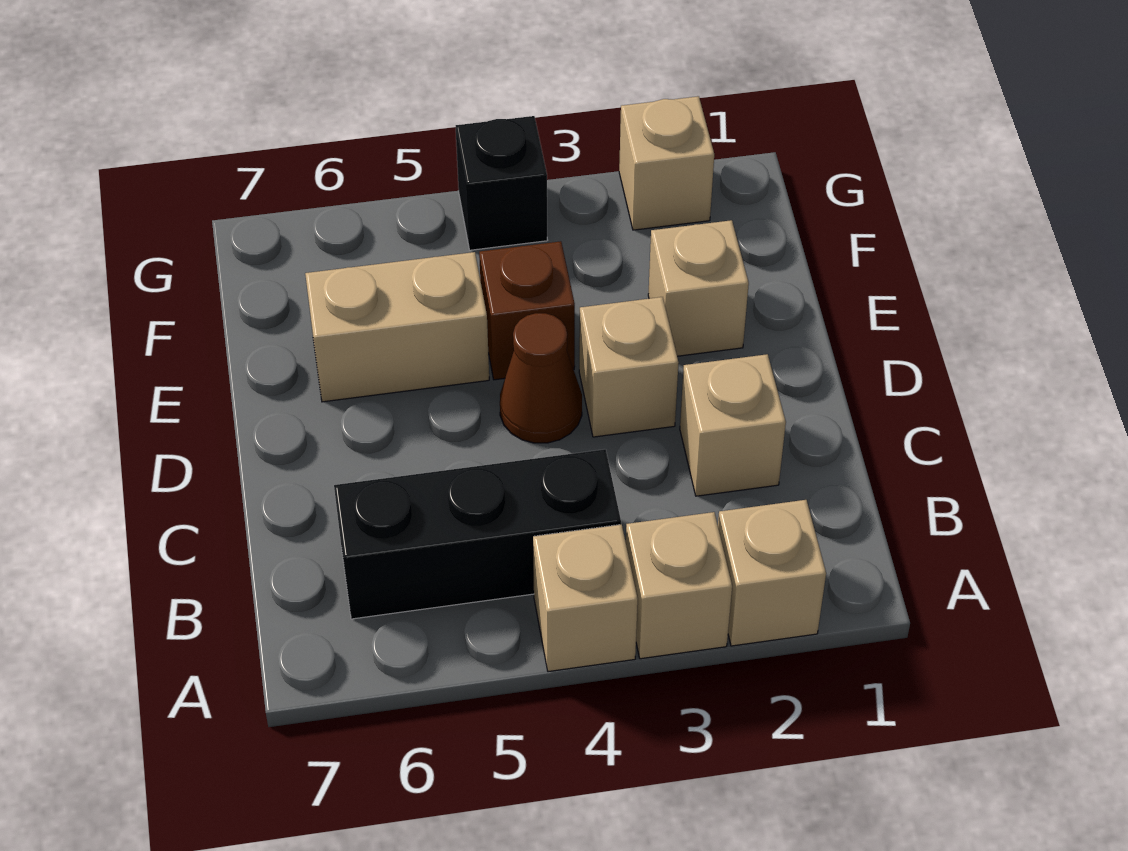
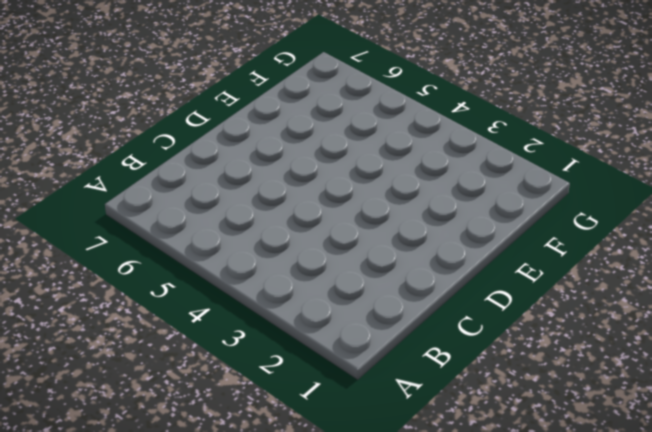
none -> tan brick A2 level 1
none -> tan brick A3 level 1
none -> tan brick A4 level 1

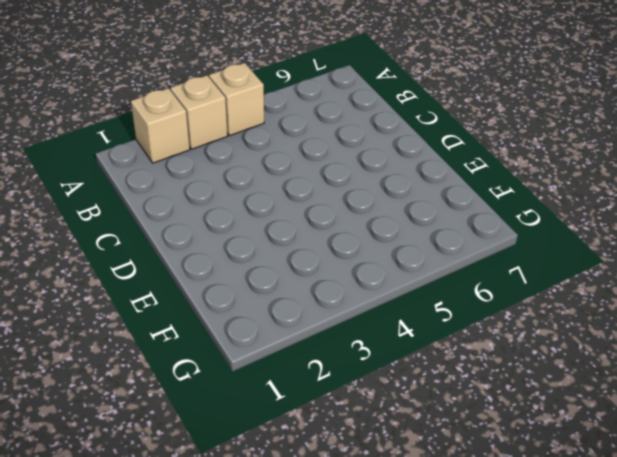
none -> black brick B4:B6 level 1
none -> tan brick C2 level 1
none -> tan brick D3 level 1

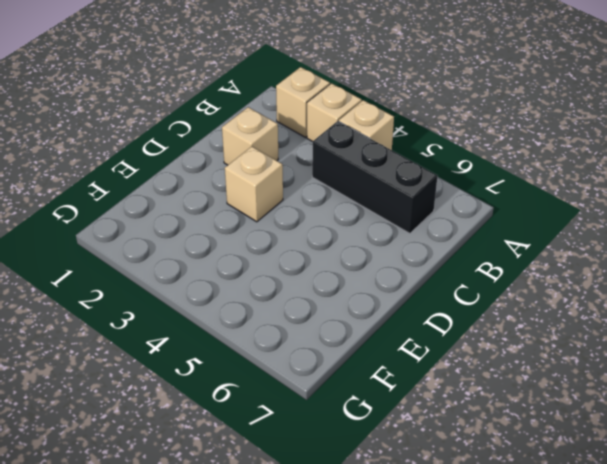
none -> brown cone D4 level 1
none -> tan brick E2 level 1
none -> brown brick E4 level 1

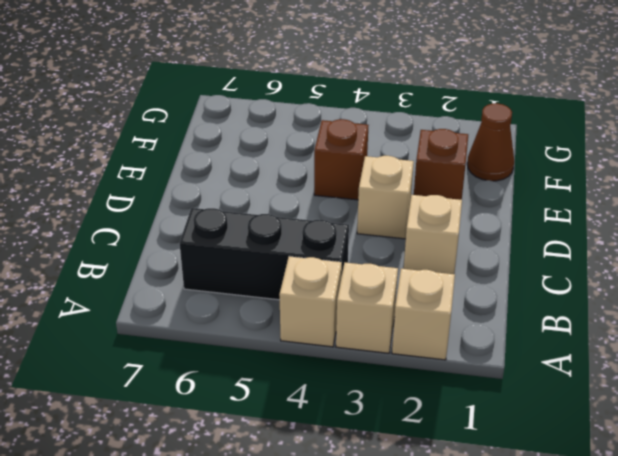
brown brick E2 level 1 -> tan brick E2 level 1
brown cone F1 level 1 -> brown cone D4 level 1
none -> tan brick E5:E6 level 1
none -> tan brick G2 level 1
none -> black brick G4 level 1

